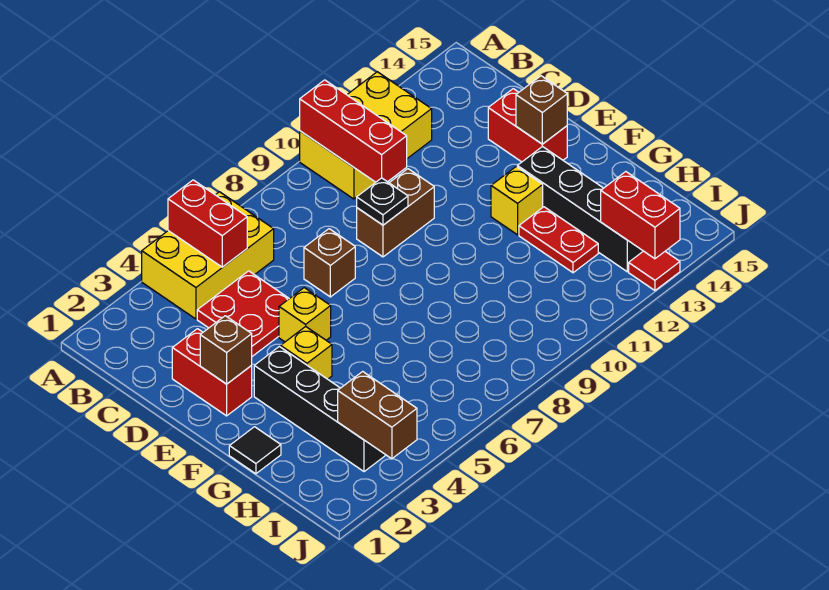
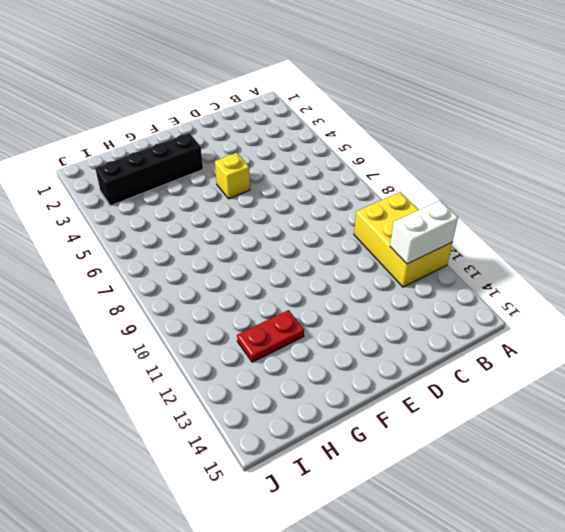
white brick A12:B12 level 2 -> none
none -> yellow brick A4:B6 level 1
none -> red plate C4:D5 level 1
none -> red brick D2:E2 level 1

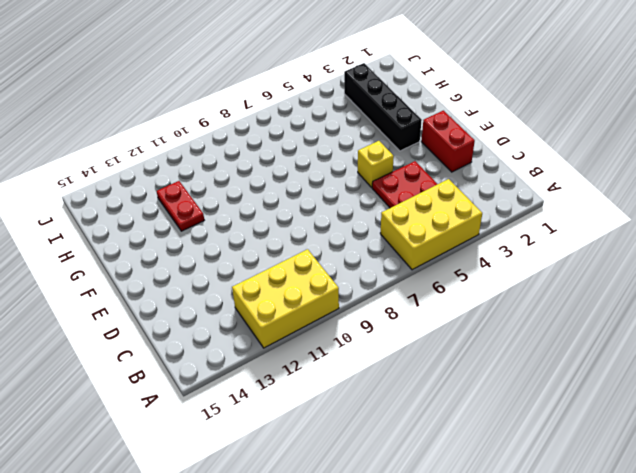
none -> brown brick D7 level 1
none -> brown brick D9:D10 level 1
none -> red brick D14:E14 level 1

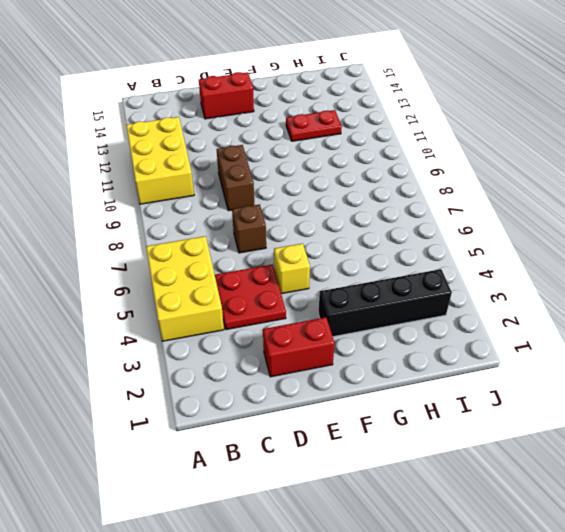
none -> yellow brick F4 level 1
none -> yellow brick F12 level 1
none -> black brick F13:I13 level 1

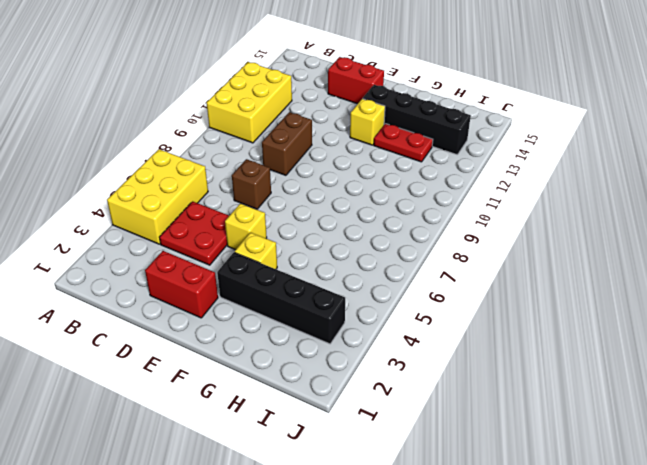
none -> black tile G1 level 1
none -> red tile J13 level 1
none -> red brick A5:B5 level 2

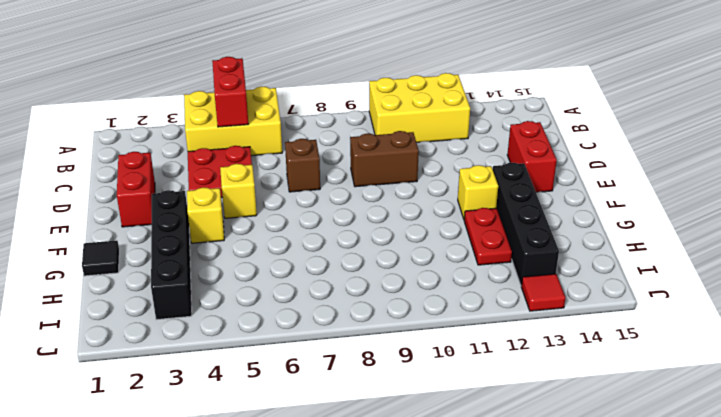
none -> red brick A10:C10 level 2
none -> black plate D9 level 2
none -> brown brick E2 level 2

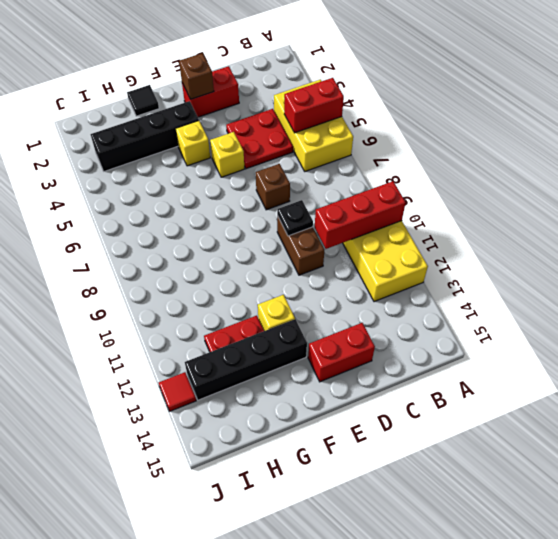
none -> brown brick E14 level 2
none -> brown brick I3:J3 level 2
none -> red brick I13:J13 level 2

